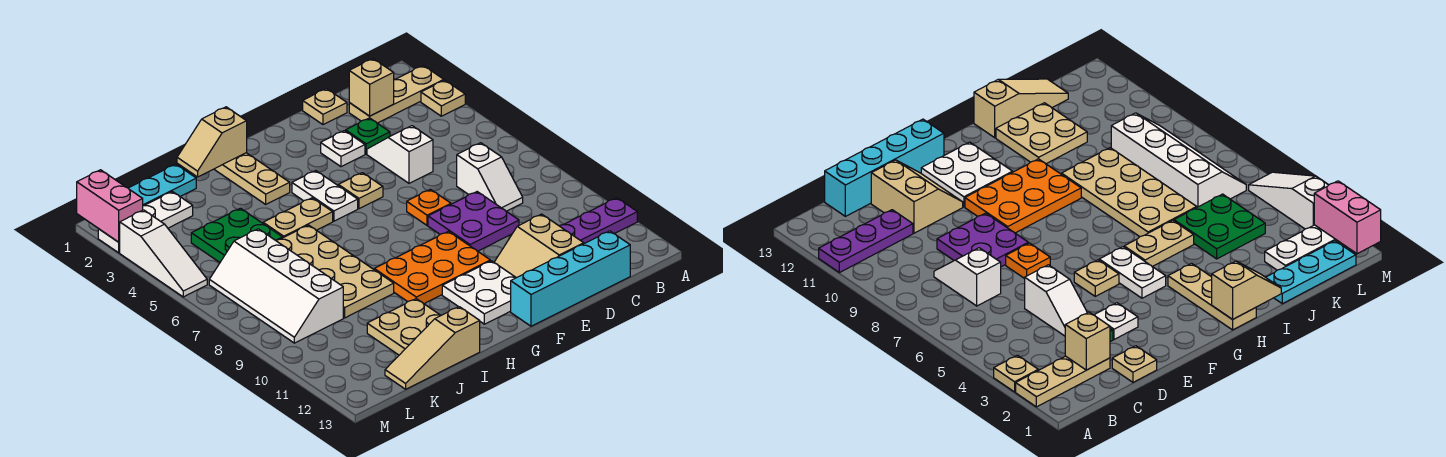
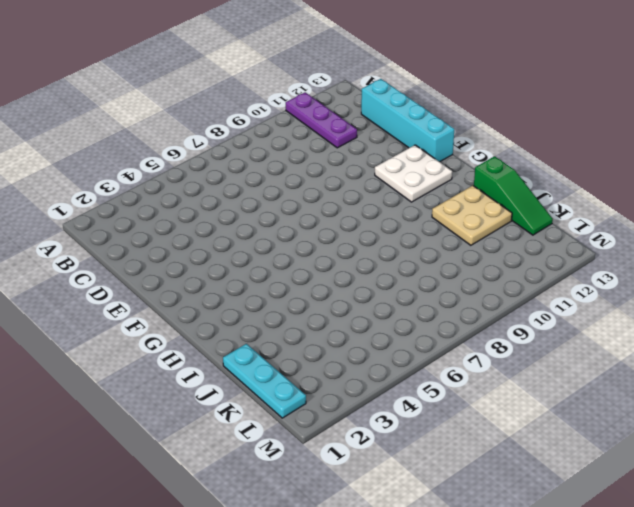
green slope I13:K13 level 1 top I -> tan slope I13:K13 level 1 top I
none -> tan plate A2:C2 level 1
none -> tan plate A3 level 1
none -> white slope C7:C8 level 1 top 7

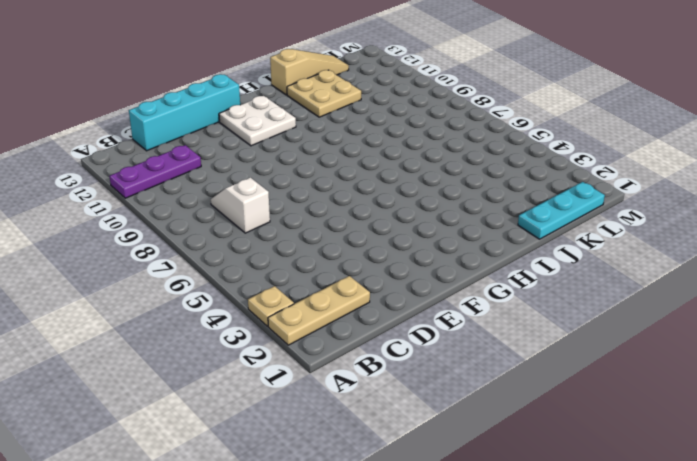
none -> tan plate D1 level 1
none -> green plate D3 level 1
none -> white slope D4:D5 level 1 top 5

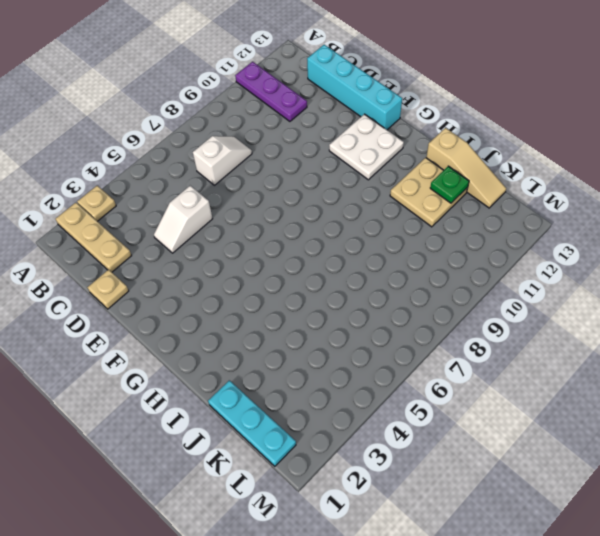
green plate J12 level 2 -> green plate D3 level 1
none -> purple plate D8:E9 level 1
none -> tan slope D11:E12 level 1 top D
none -> white plate E3 level 1

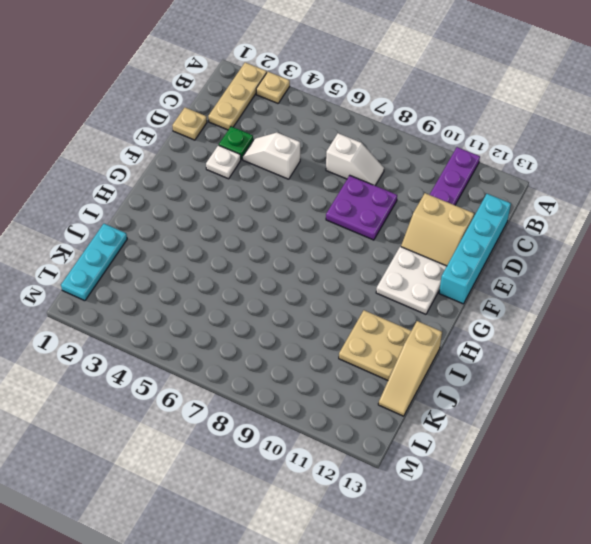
none -> orange plate E7 level 1
none -> tan plate F5 level 1
none -> orange plate F9:H10 level 1

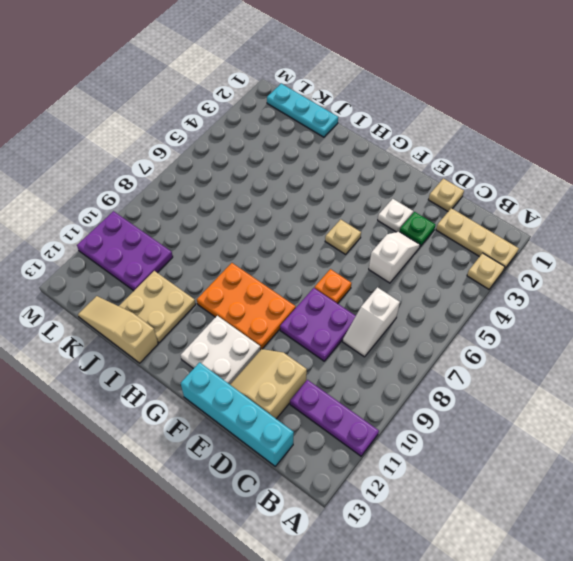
purple plate K10:M11 level 1 -> none
none -> white plate G4:G5 level 1
none -> tan plate H1:H3 level 1
none -> tan plate H5:I5 level 1

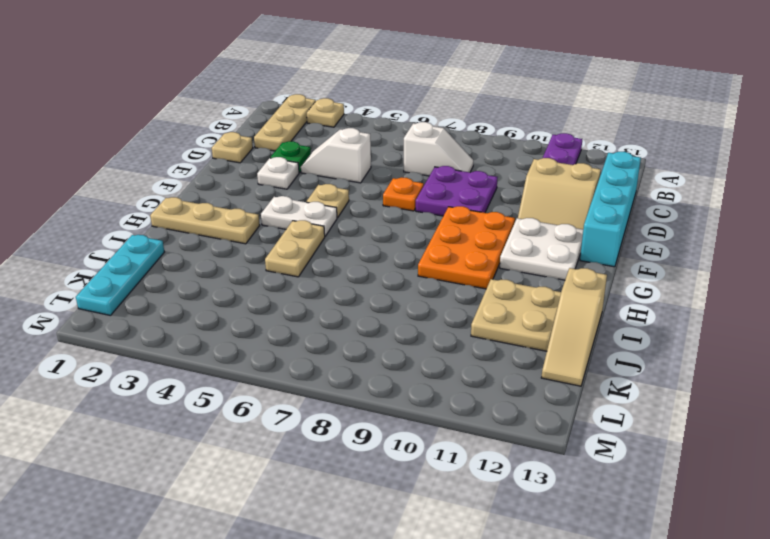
none -> tan plate I6:J9 level 1
none -> green plate J4:K5 level 1
none -> white plate K2:M2 level 1

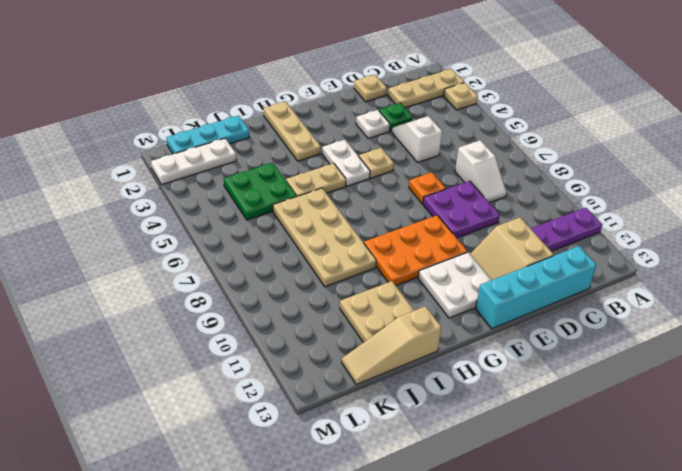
none -> white slope K6:L9 level 1 top K
none -> white slope M3:M5 level 1 top 3
none -> tan brick C2 level 2

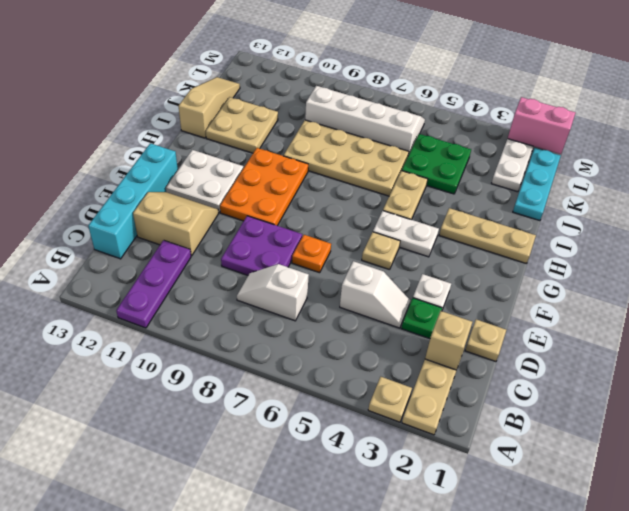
none -> white slope M3:M5 level 1 top 3
none -> tan slope H1:I1 level 2 top H

